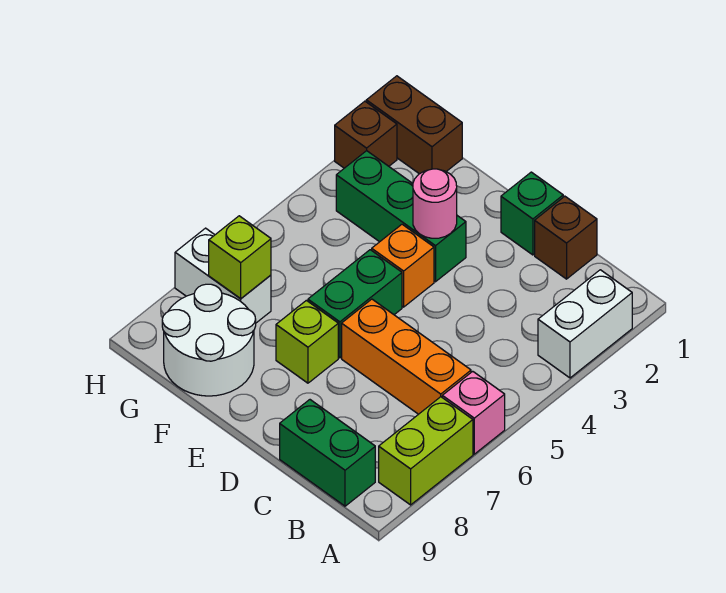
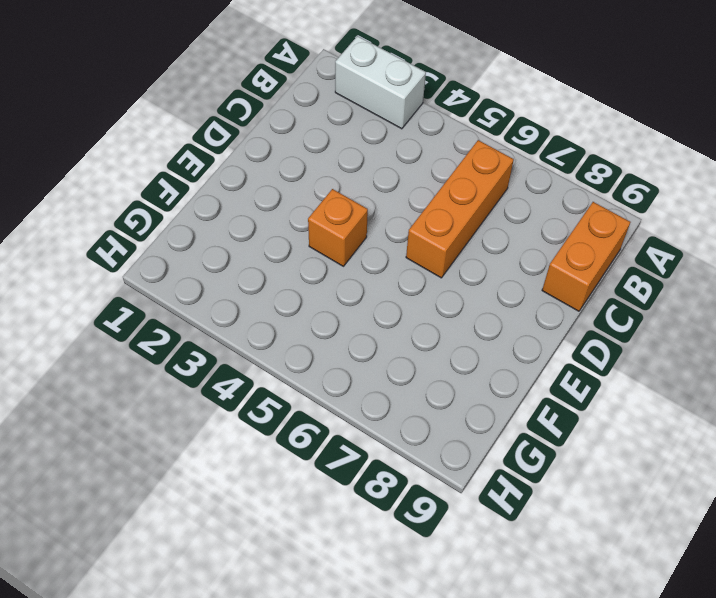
orange brick B9:C9 level 1 -> green brick B9:C9 level 1
none -> pink brick A6 level 1
none -> lime brick A7:A8 level 1
none -> brown brick C1 level 1

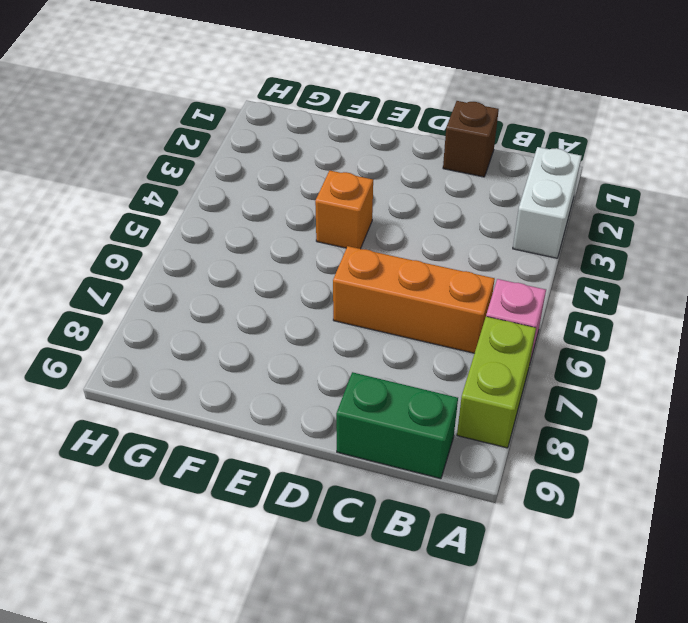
none -> green brick D1 level 1
none -> green brick E3:G3 level 1
none -> green brick E5:E6 level 1

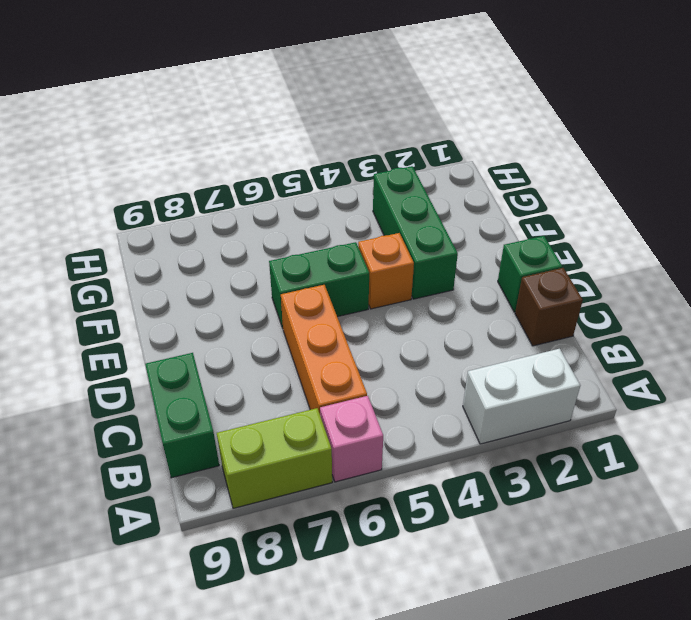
none -> lime brick E7 level 1
none -> white round brick F8:G9 level 1
none -> brown brick G1:H1 level 1

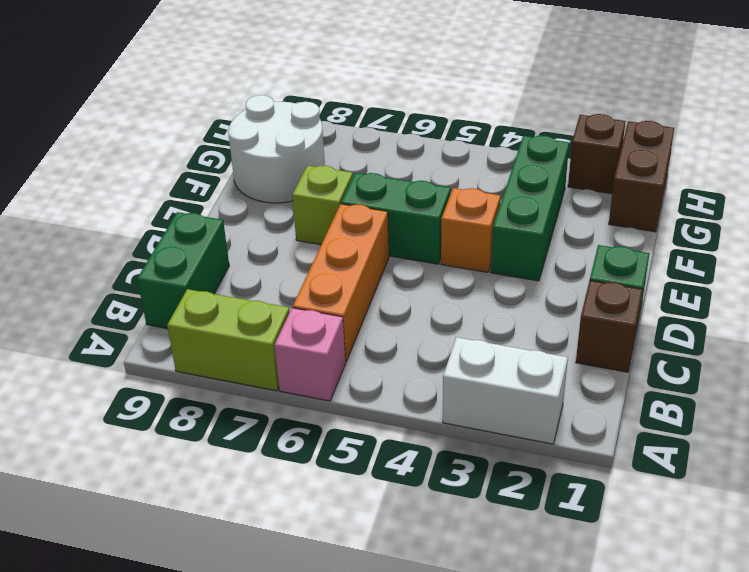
none -> white brick G7:H7 level 1
none -> pink round brick E3 level 2
none -> lime brick G7 level 2

